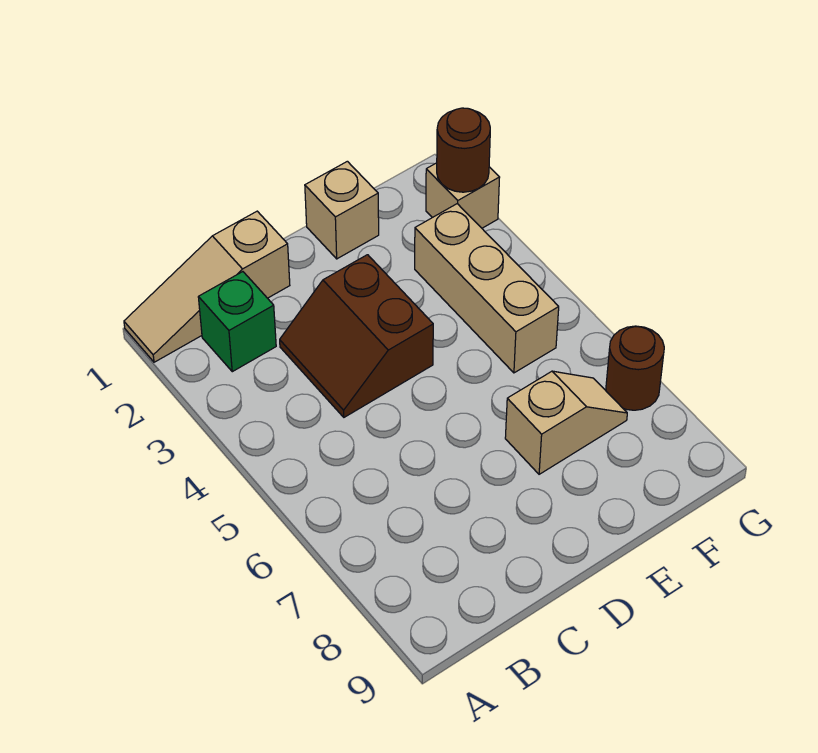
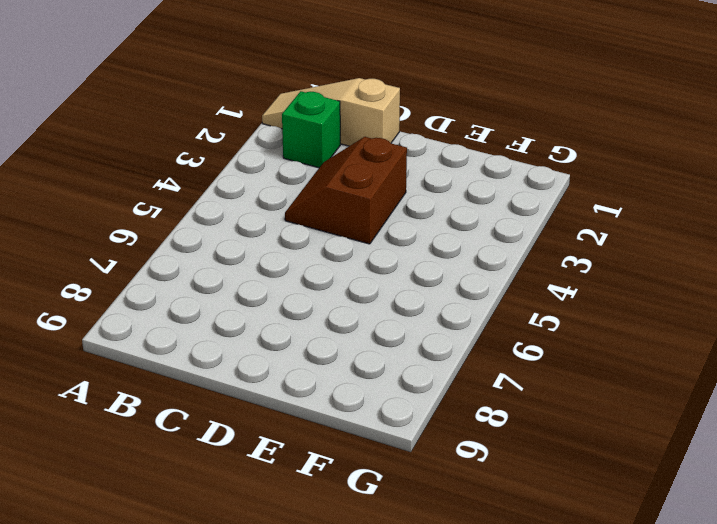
none -> tan brick E1 level 1
none -> tan slope E7:F7 level 1 top E

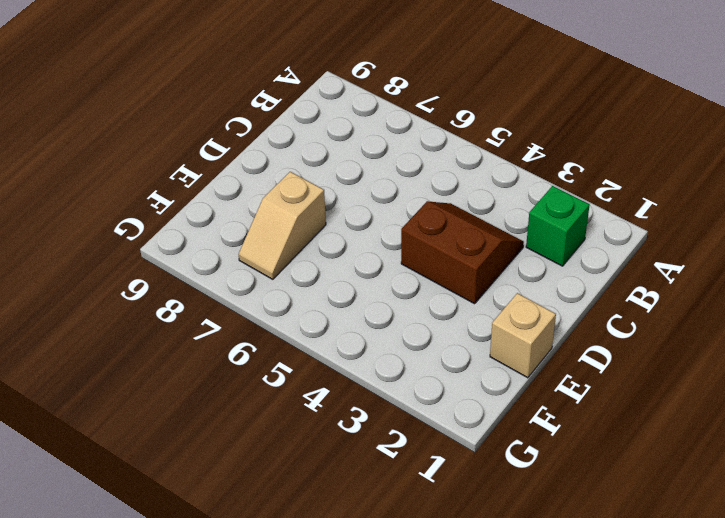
none -> tan slope A1:C1 level 1 top C
none -> tan brick F3:F5 level 1

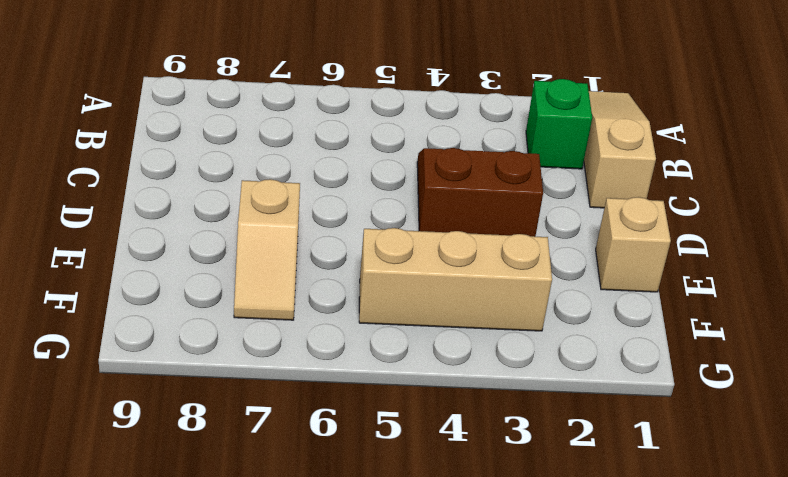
none -> tan brick G2 level 1
none -> brown round brick G7 level 1

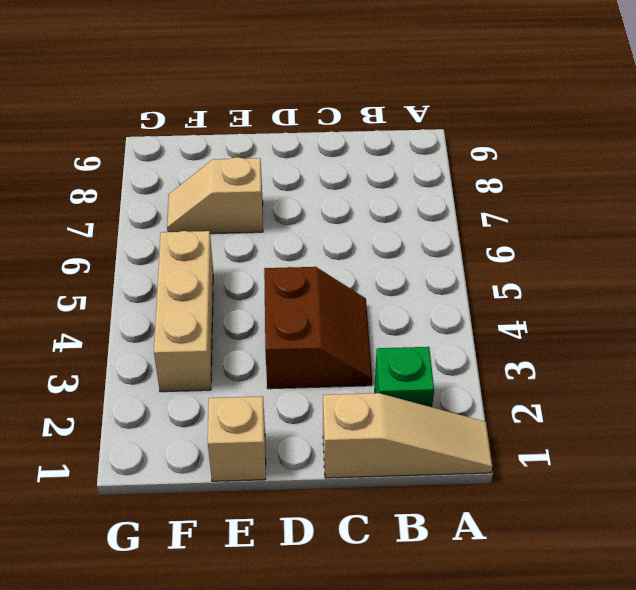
none -> tan brick G2 level 1
none -> brown round brick G7 level 1

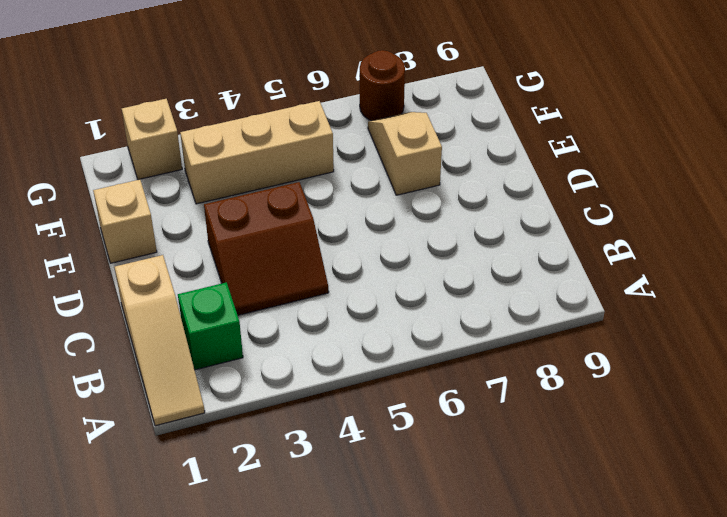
none -> brown round brick G2 level 2

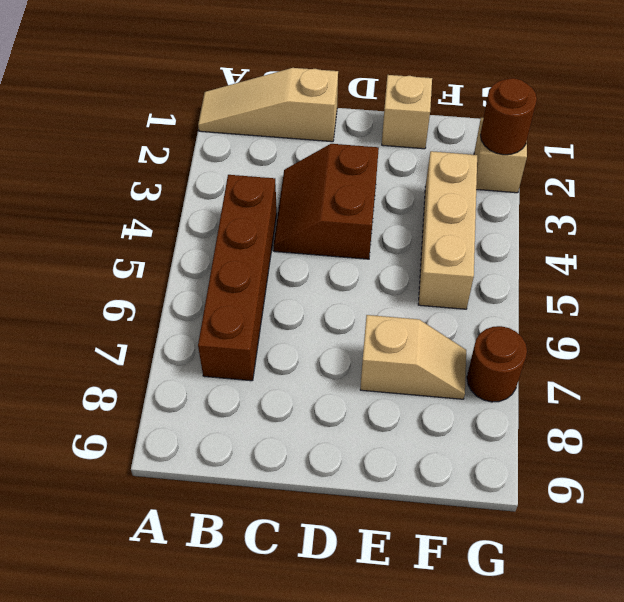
brown brick B4:B7 level 1 -> none
none -> green brick B2 level 1

